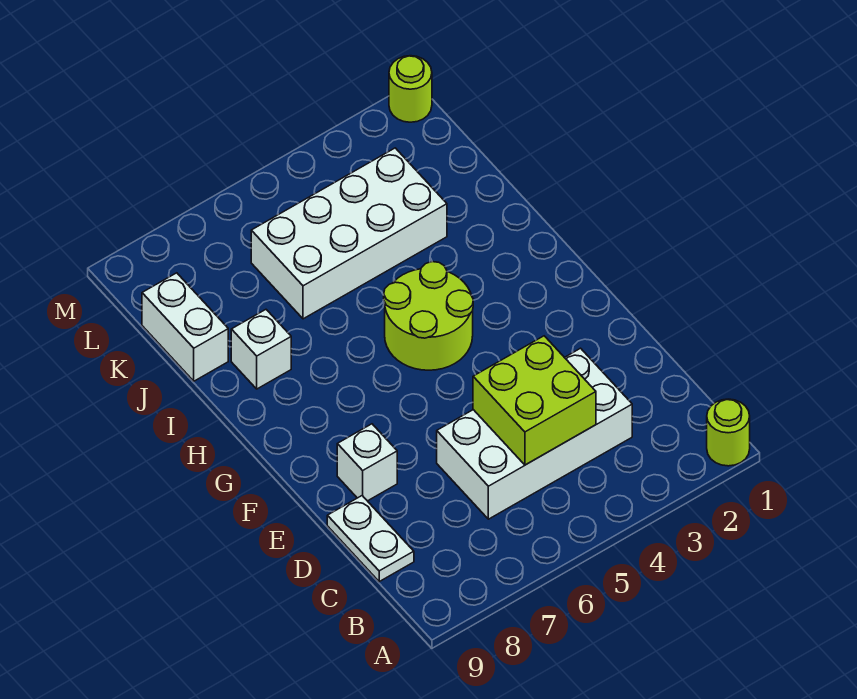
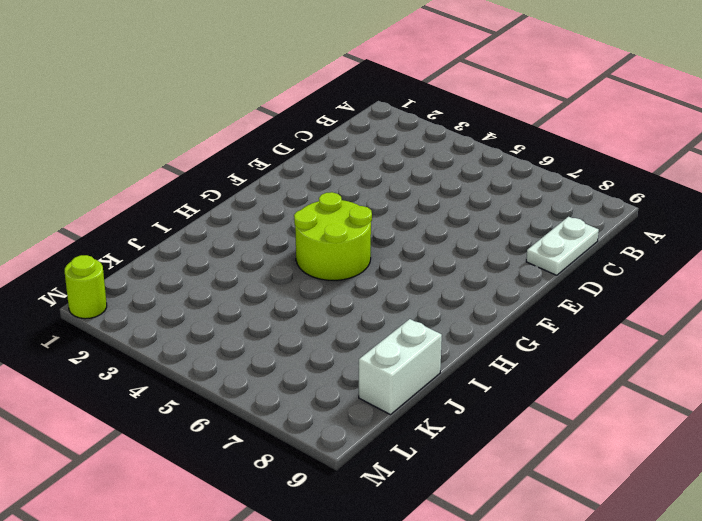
none -> lime round brick A1 level 1
none -> white brick C3:D6 level 1

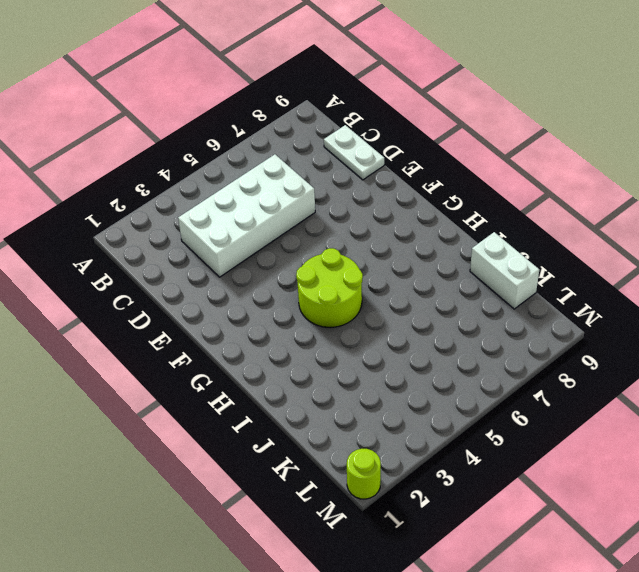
none -> lime round brick A1 level 1
none -> white brick E8 level 1

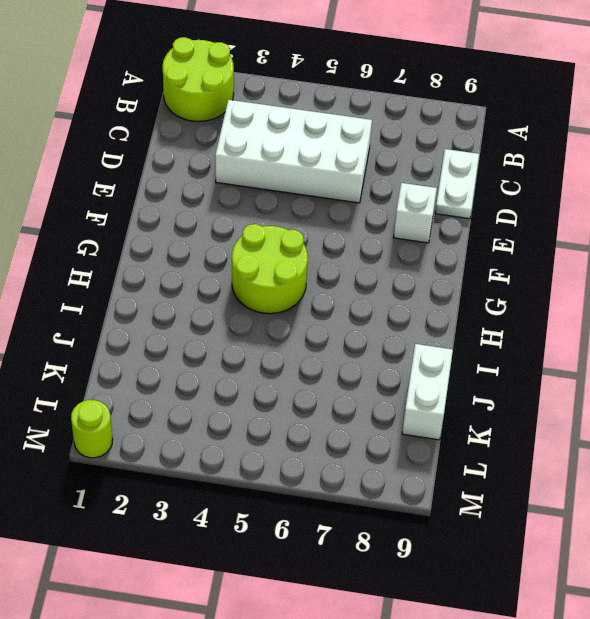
lime round brick A1:B2 level 1 -> lime round brick A1 level 1
none -> white brick I8 level 1
none -> white brick J3:K6 level 1

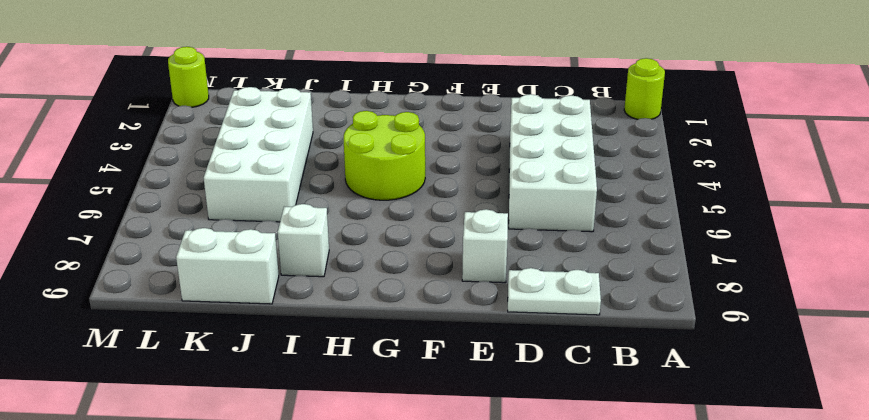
none -> lime brick C4:D5 level 2

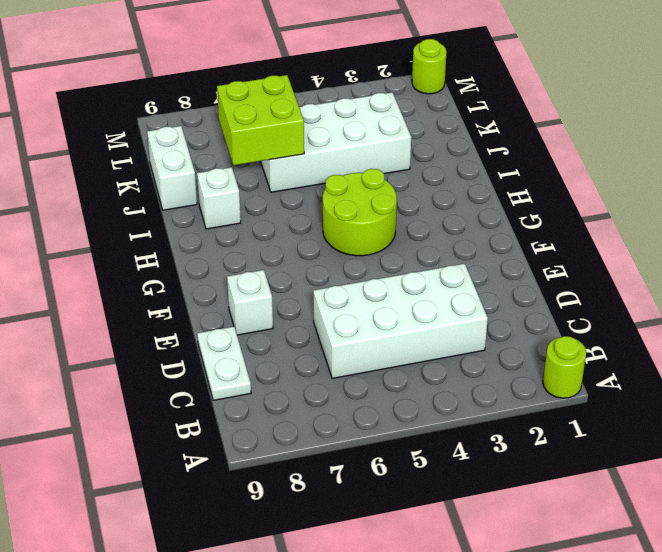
lime brick J6:K7 level 2 -> lime brick C4:D5 level 2

